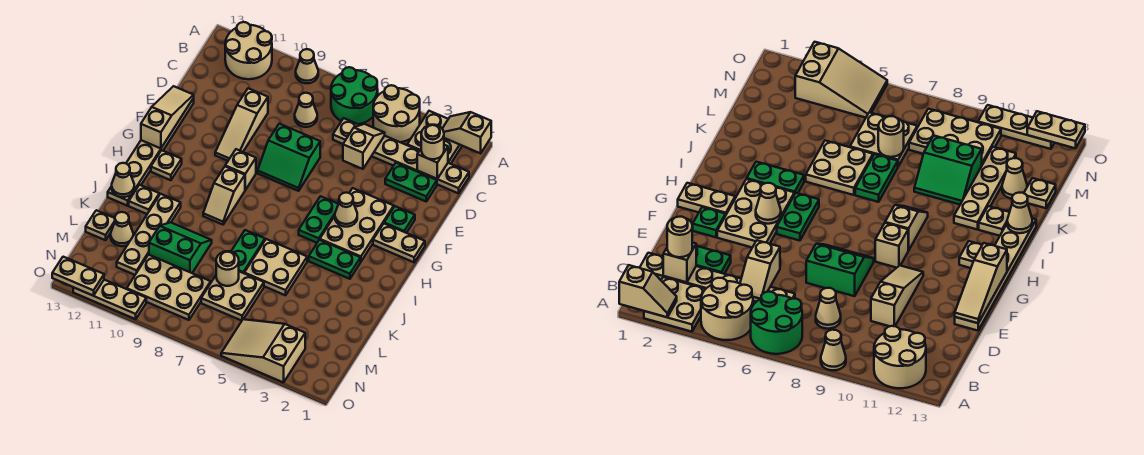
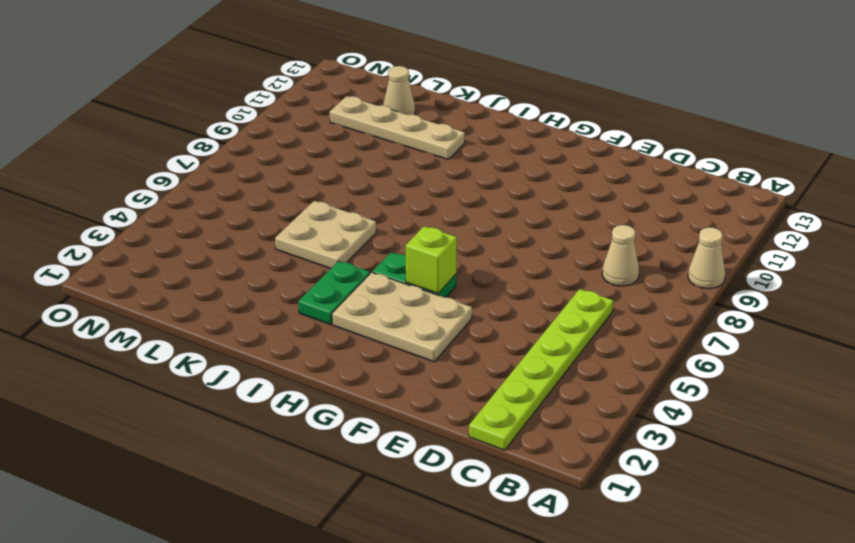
lime plate C1:C6 level 1 -> tan plate C1:C6 level 1
lime brick G5 level 2 -> none
none -> tan plate A2:B3 level 1
none -> tan round brick A4:B5 level 1
none -> green round brick A6:B7 level 1
none -> tan round brick A11:B12 level 1

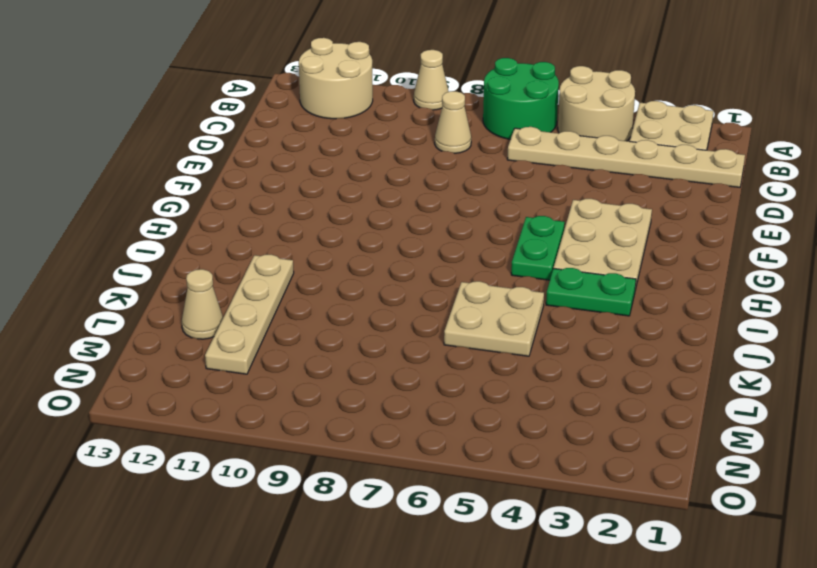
none -> green plate D2:D3 level 1
none -> tan slope D10:F10 level 1 top D
none -> green slope E7:F8 level 1 top E
none -> tan plate E13:J13 level 1

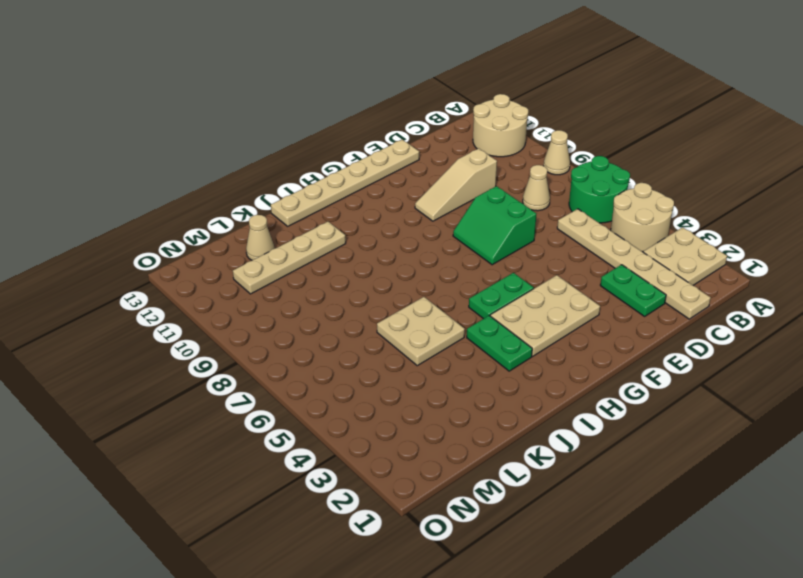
none -> green plate F2 level 1
none -> tan plate G1:G2 level 1
none -> tan brick G9 level 1
none -> tan slope H9:I9 level 1 top H

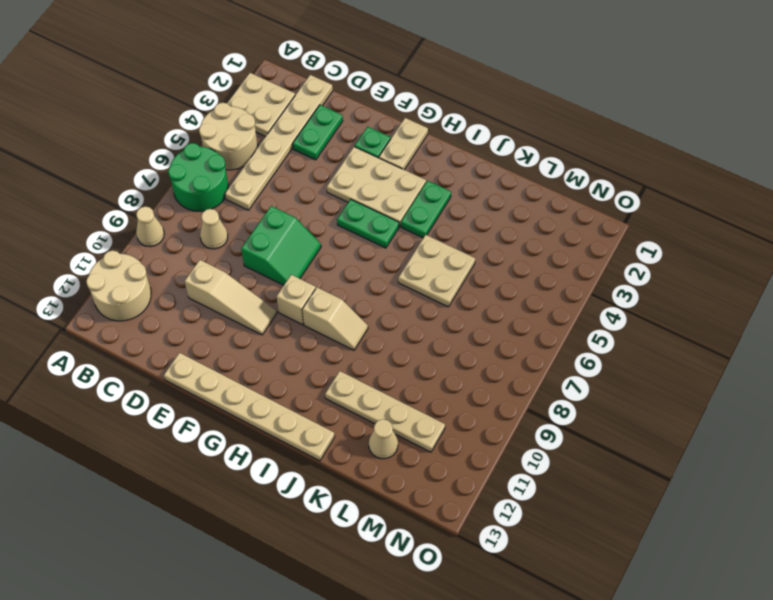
none -> tan plate H12 level 1
none -> green plate J7:K7 level 1
none -> tan plate J12 level 1
none -> green slope K9:L10 level 1 top L

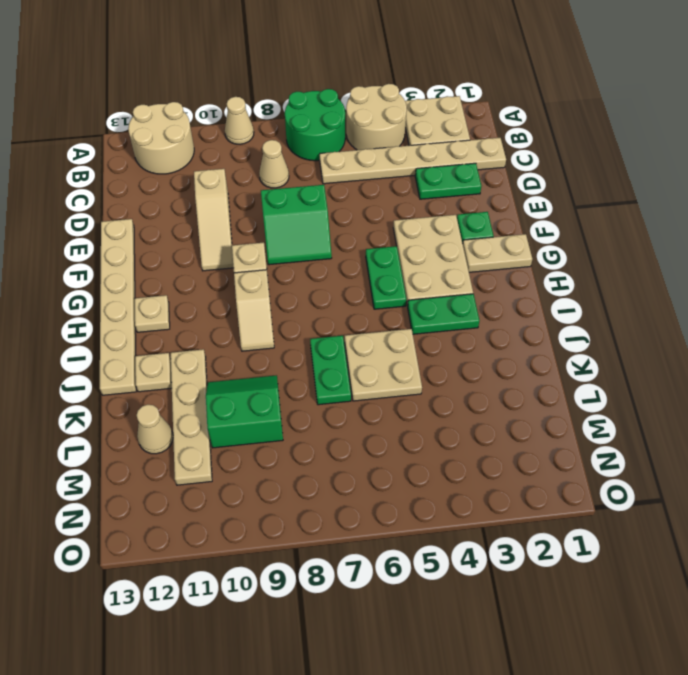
none -> tan plate L6:M7 level 1
none -> tan plate L13 level 1
none -> tan plate M8:N10 level 1
none -> tan slope N3:O5 level 1 top 3

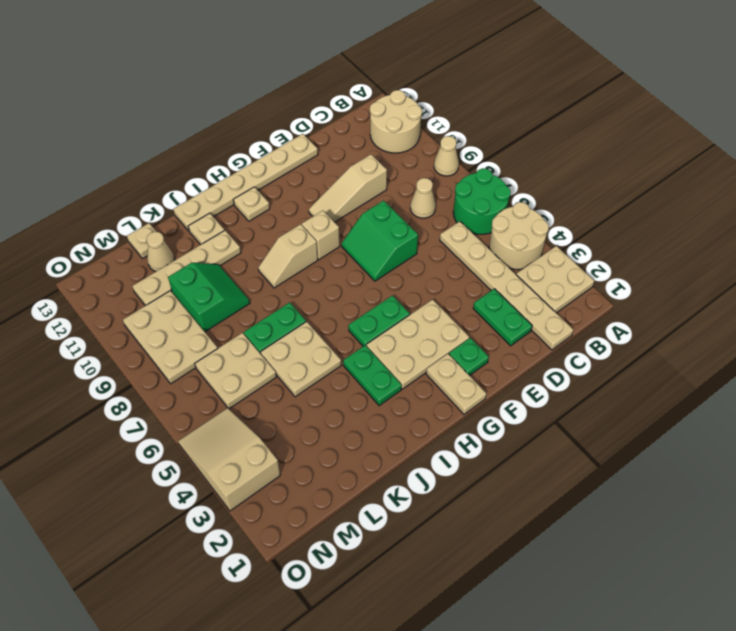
none -> tan plate O10:O12 level 1
none -> tan slope A1:A2 level 2 top 1
none -> tan brick C2 level 2
none -> tan slope C5:D5 level 2 top D

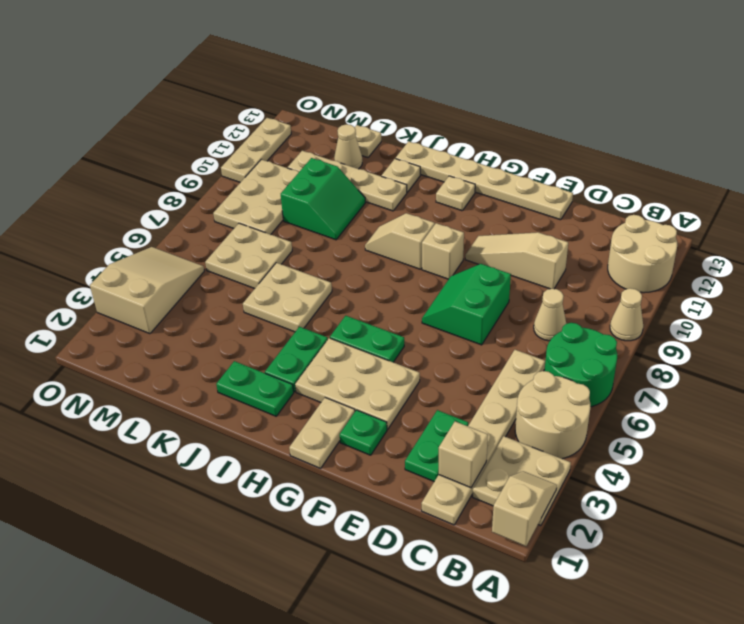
green plate I2:J2 level 1 -> green plate J7:K7 level 1
none -> tan slope C5:D5 level 2 top D
none -> tan slope E13:G13 level 2 top G
none -> tan cone G4 level 2
none -> tan cone J13 level 2

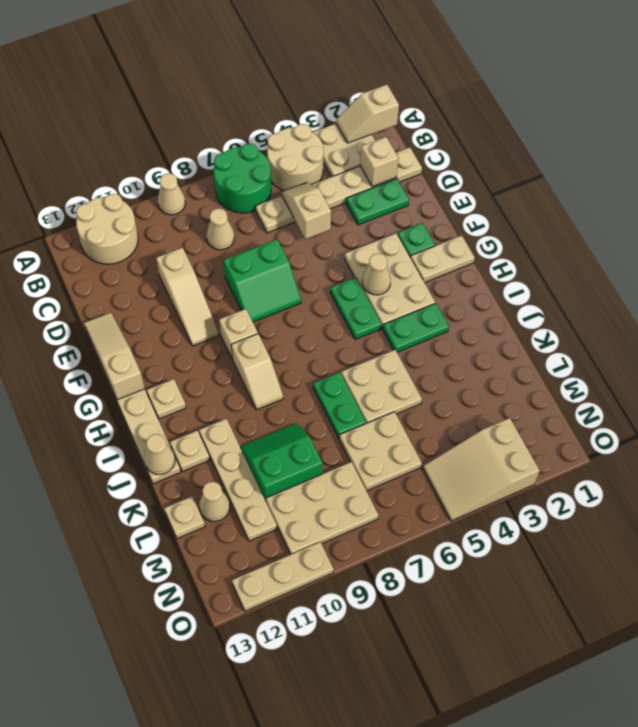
none -> tan round brick L7 level 2
none -> tan plate O12:O13 level 2
none -> tan round brick C2 level 3

